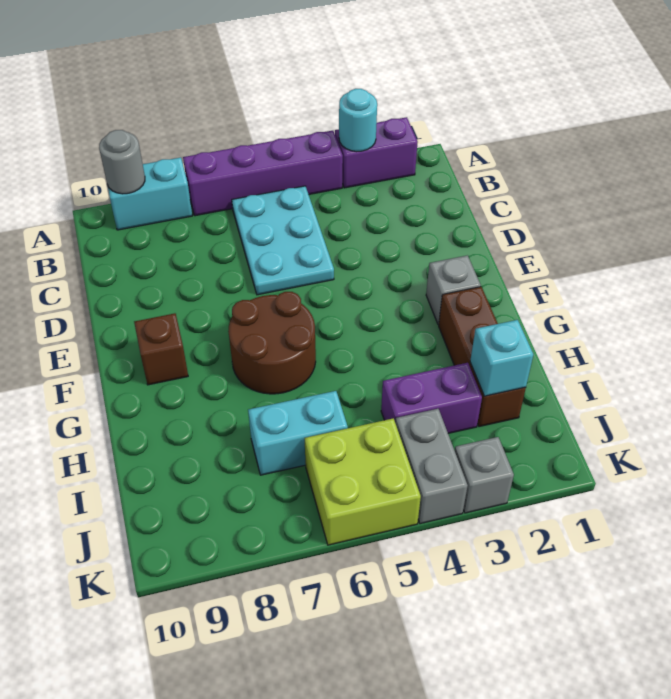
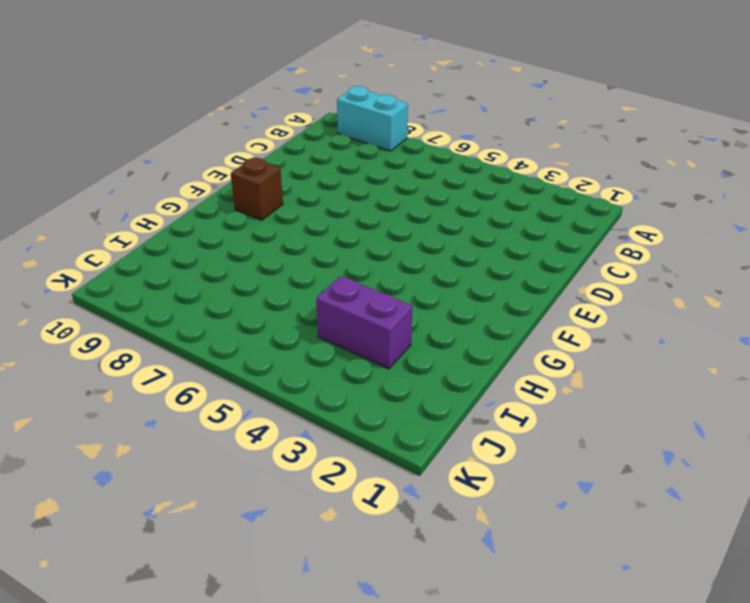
none -> purple brick A2:A3 level 1
none -> purple brick A4:A7 level 1
none -> cyan plate B5:D6 level 1

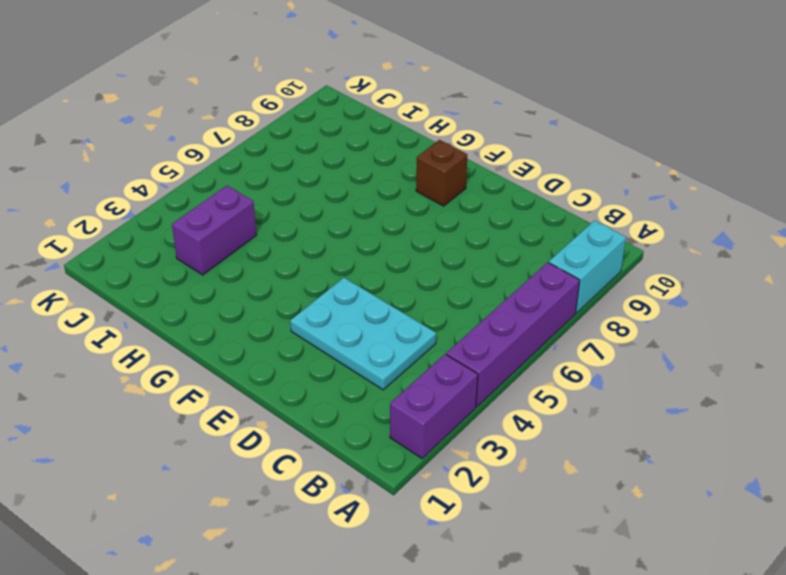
cyan plate C3:E4 level 1 -> cyan plate B5:D6 level 1
none -> grey brick F2 level 1
none -> brown round brick F6:G7 level 1
none -> brown brick G2:I2 level 1

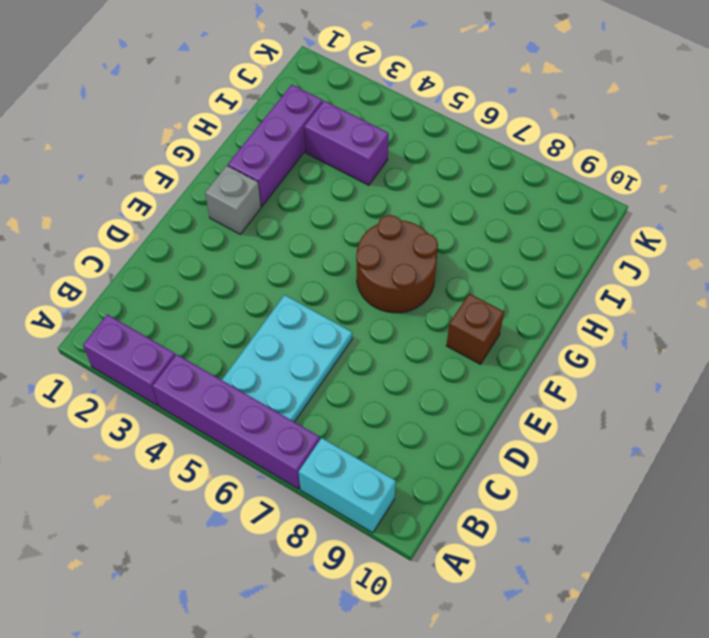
purple brick G2:I2 level 1 -> brown brick G2:I2 level 1
none -> cyan brick I6:I7 level 1
none -> grey brick J4:K4 level 1
none -> lime brick J5:K6 level 1

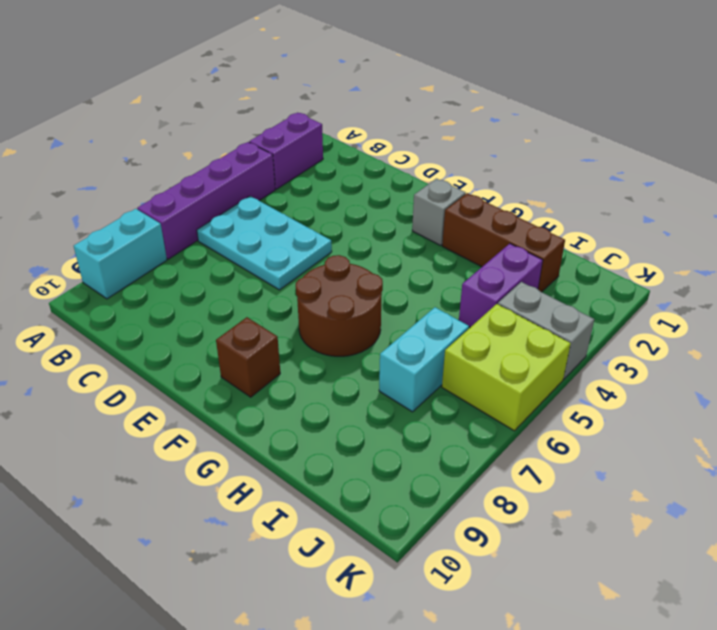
none -> grey brick K3 level 1
none -> cyan round brick A3 level 2
none -> grey round brick A9 level 2

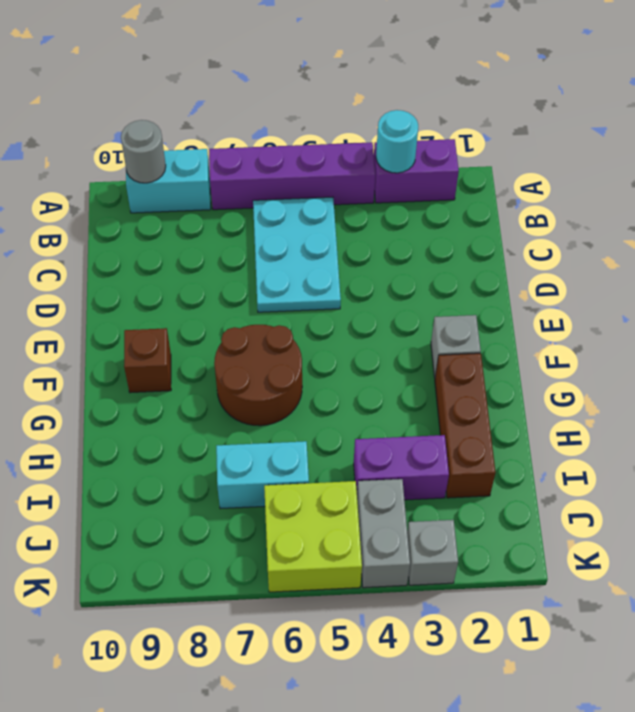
none -> cyan brick I2 level 2

